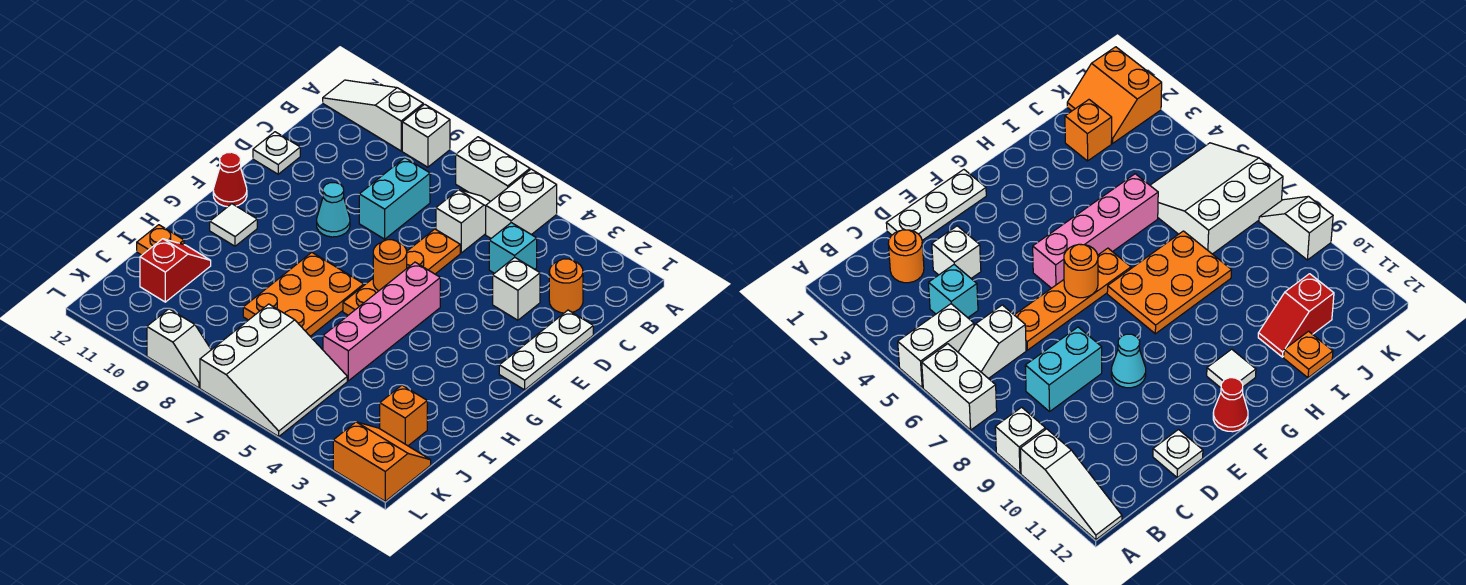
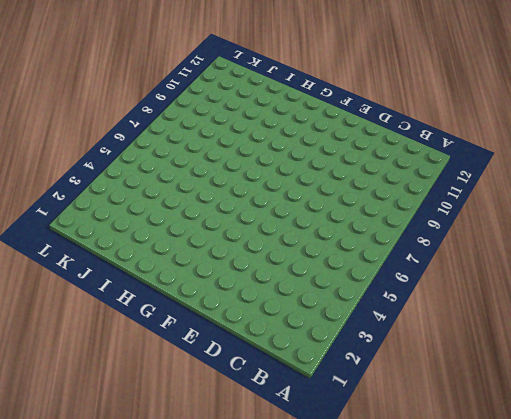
none -> white brick A5:B5 level 1
none -> white brick A6:A7 level 1
none -> white brick A9 level 1

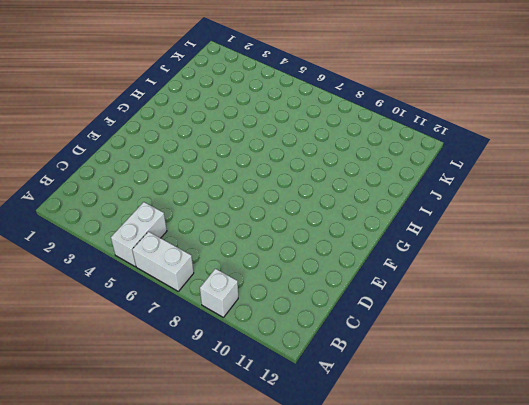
none -> white slope A10:A12 level 1 top 10
none -> white slope B6:C6 level 1 top C
none -> orange round brick C2 level 1

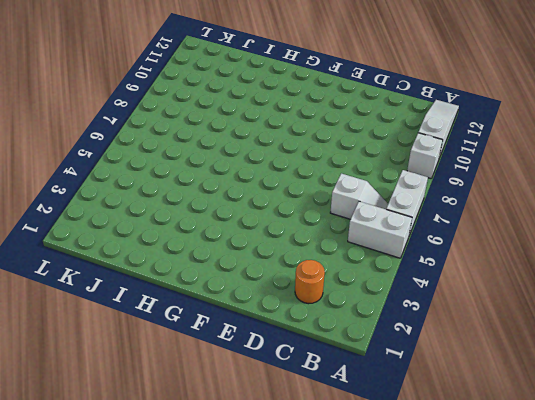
none -> cyan brick C4 level 1
none -> cyan brick C8:D8 level 1
none -> white plate D1:F1 level 1

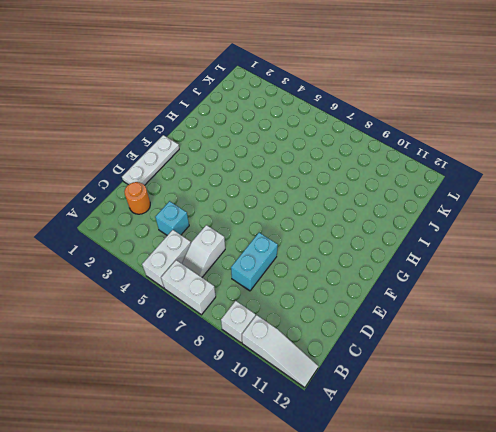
none -> white brick D3 level 1
none -> orange plate D6:G6 level 1
none -> white plate D12 level 1

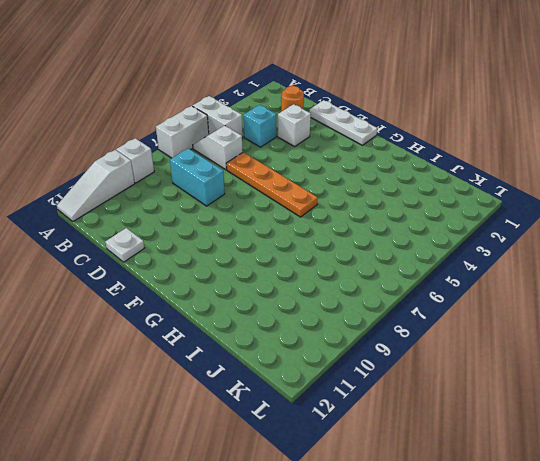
none -> cyan cone E9 level 1
none -> pink brick F5:I5 level 1
none -> red cone F12 level 1

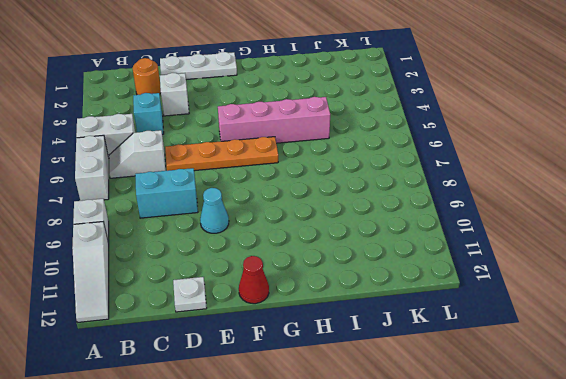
none -> orange plate G7:I8 level 1
none -> white tile G11 level 1
none -> red slope I11:J11 level 1 top J

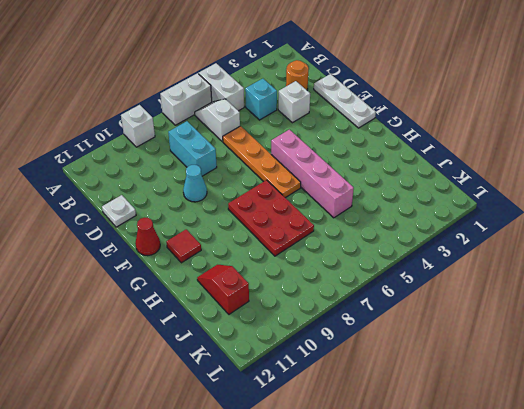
red plate G7:I8 level 1 -> orange plate G7:I8 level 1
red tile G11 level 1 -> white tile G11 level 1
none -> white slope A10:A12 level 1 top 10
none -> orange plate I12 level 1
none -> orange brick J2 level 1

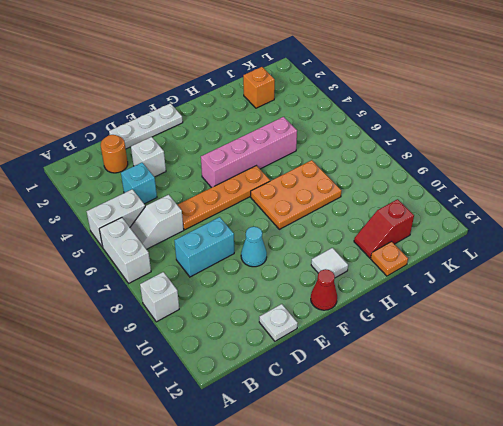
none -> white slope A10:A12 level 1 top 10
none -> white slope J5:L7 level 1 top 7
none -> orange slope K1:L2 level 1 top L

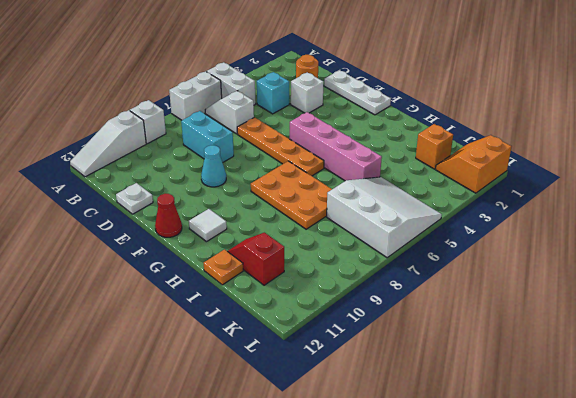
none -> white slope L8:L9 level 1 top 9
none -> orange round brick F6 level 2

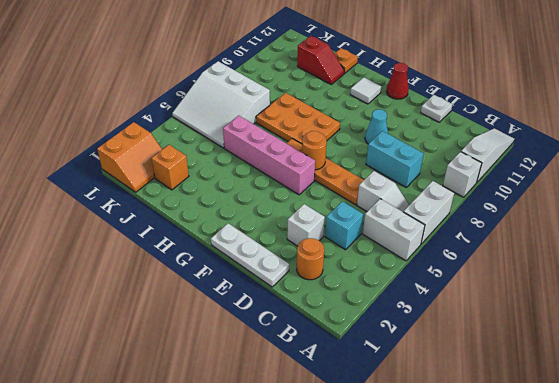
none -> white slope L8:L9 level 1 top 9

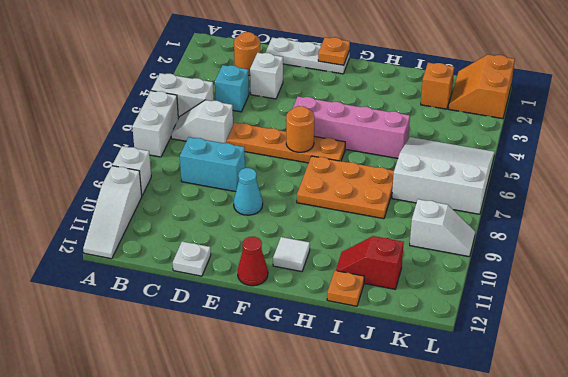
orange plate F1 level 2 -> none
white slope K9:L9 level 1 top K -> white slope L8:L9 level 1 top 9

